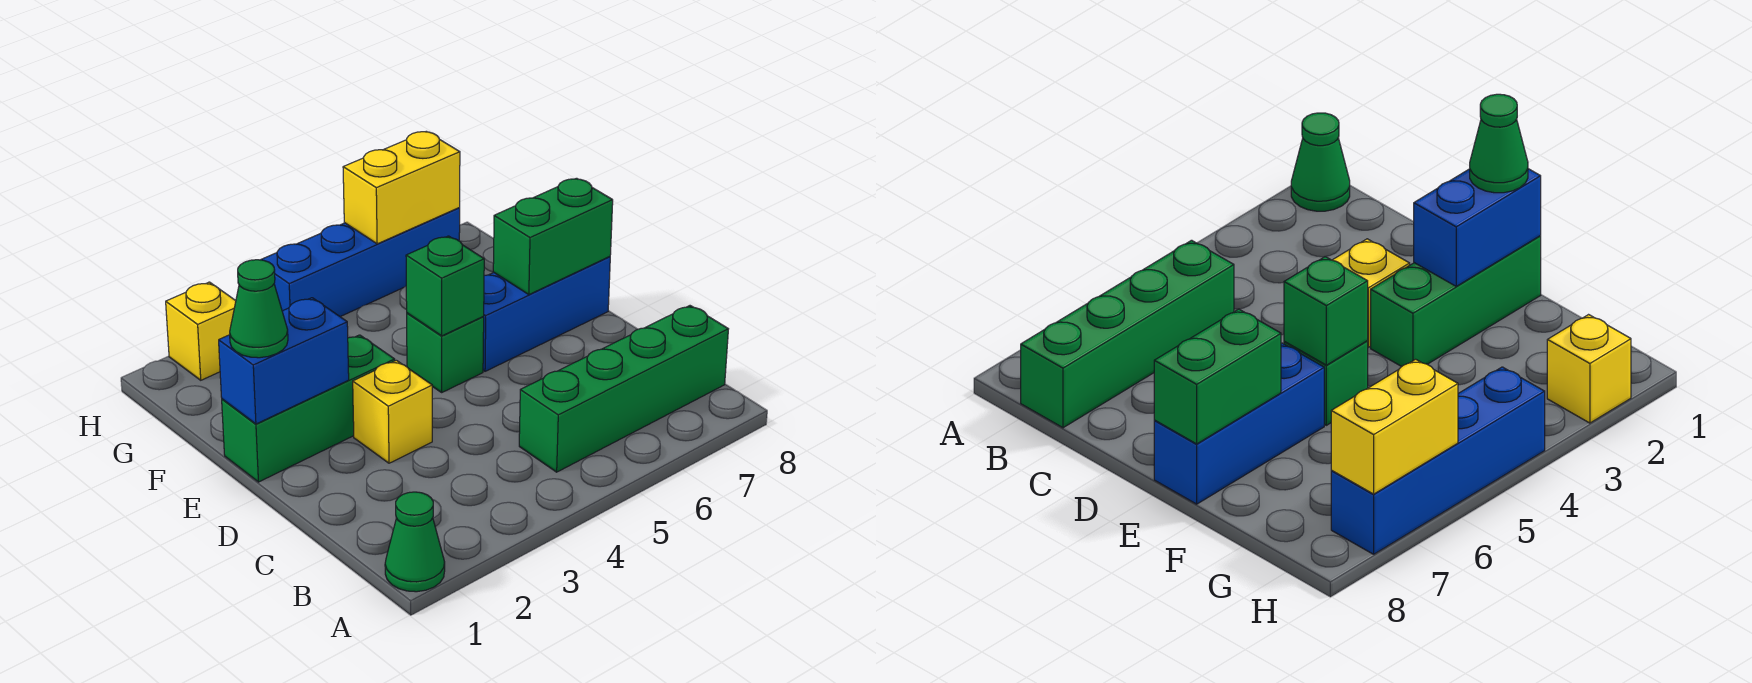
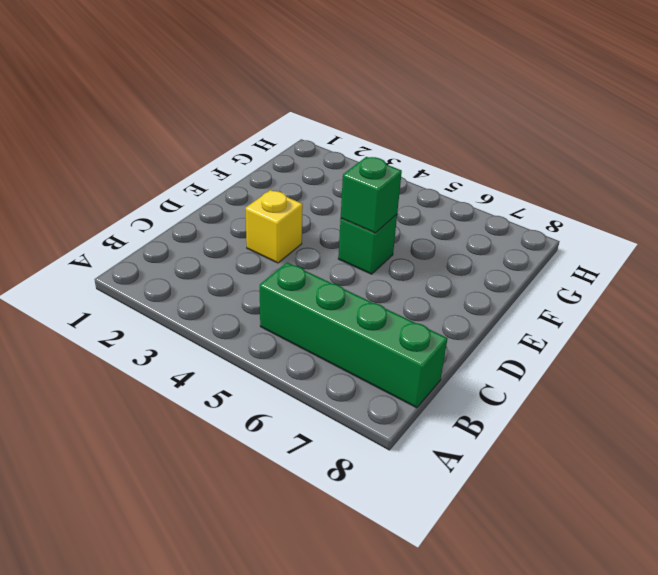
none -> green cone A1 level 1
none -> green brick E1:E3 level 1
none -> blue brick E6:E8 level 1

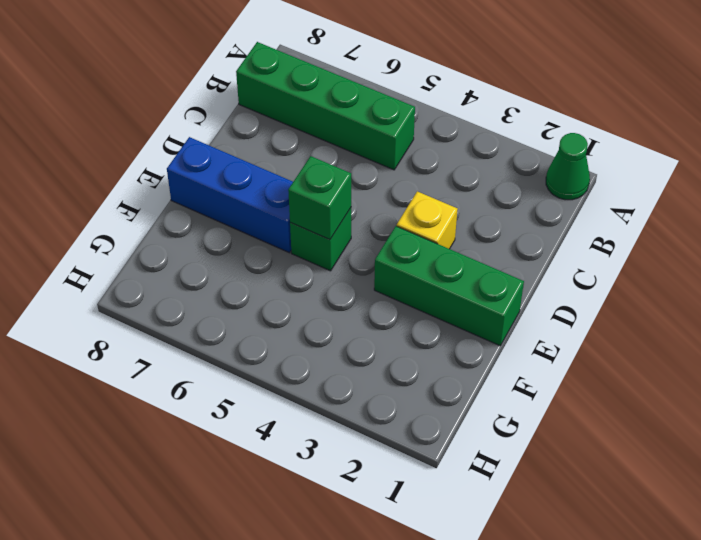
none -> yellow brick H2 level 1
none -> blue brick H4:H7 level 1
none -> blue brick E1:E2 level 2

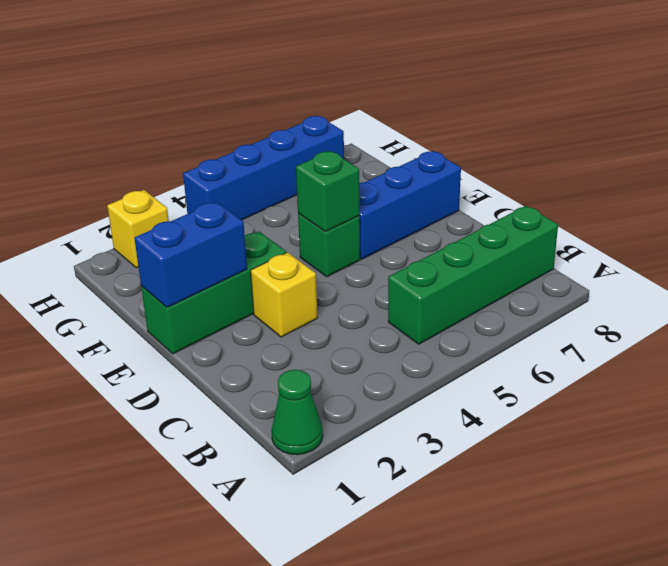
none -> green brick E7:E8 level 2
none -> yellow brick H6:H7 level 2
none -> green cone E1 level 3

